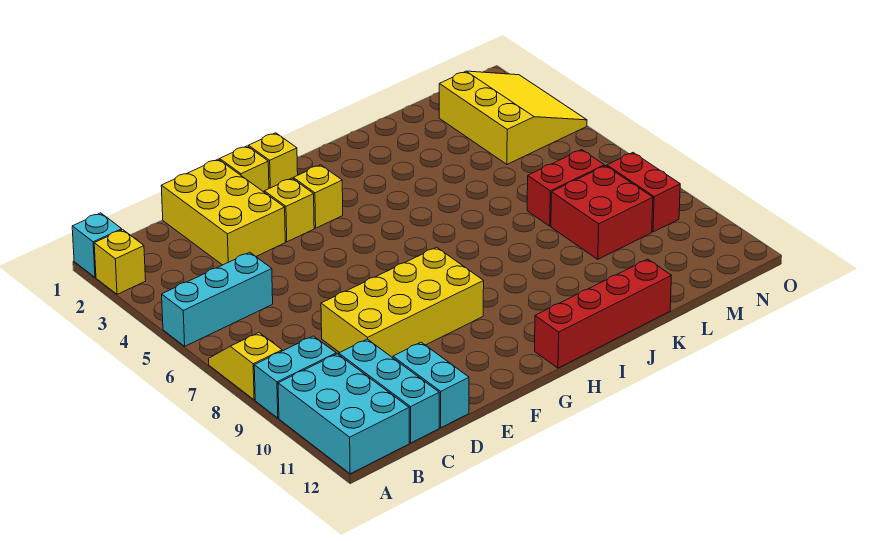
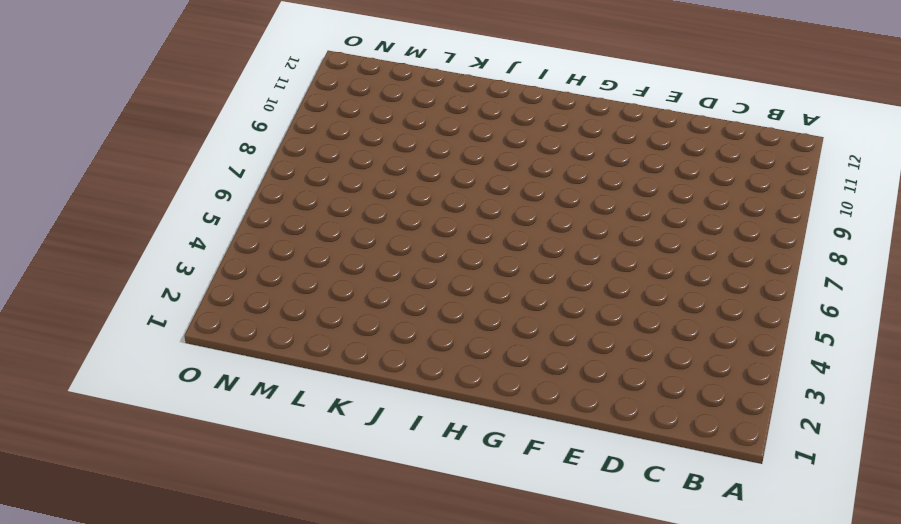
none -> cyan brick A1 level 1
none -> yellow brick A2 level 1
none -> cyan brick A5:C5 level 1

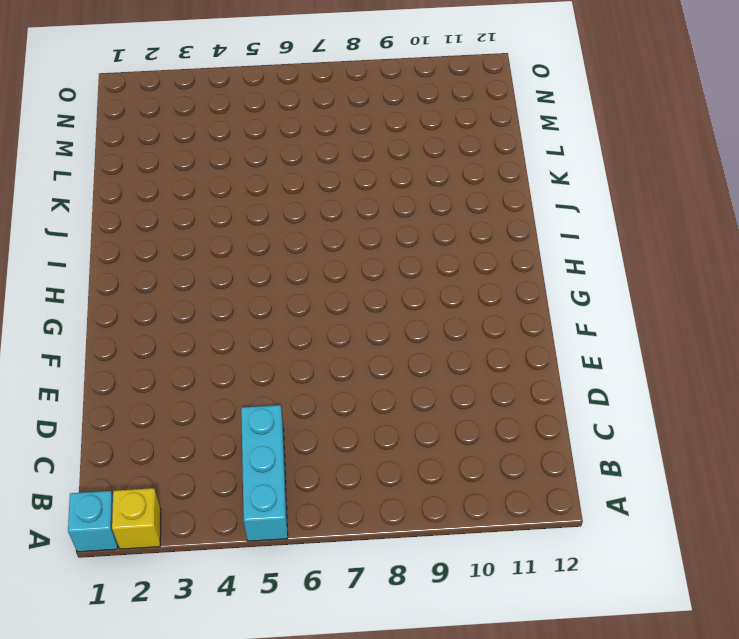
none -> yellow slope A7:A8 level 1 top 8
none -> cyan brick A9:B9 level 1
none -> cyan brick A10:B12 level 1

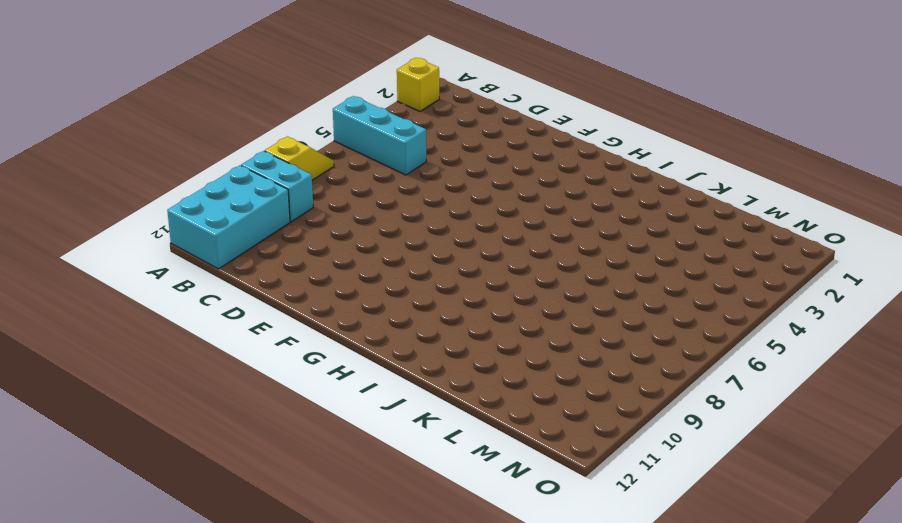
none -> cyan brick A1 level 1
none -> cyan brick C10:C12 level 1
none -> yellow brick D1:E3 level 1

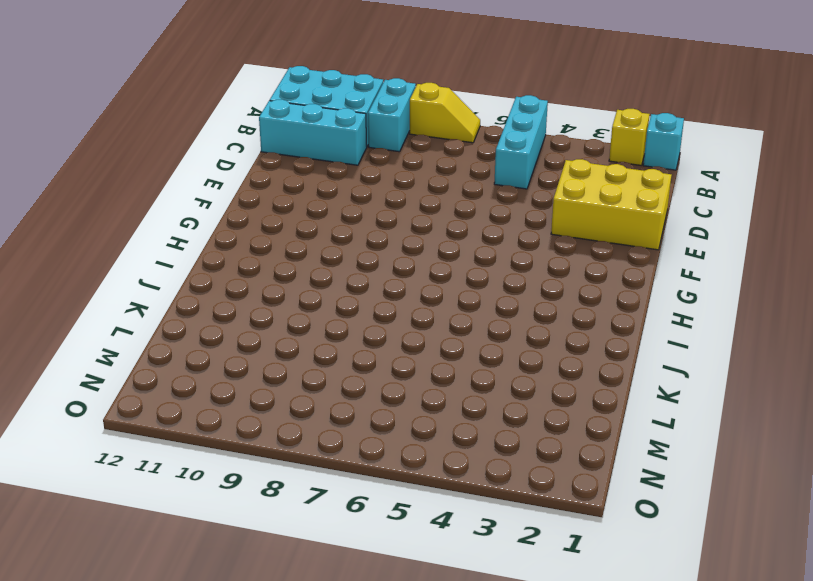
none -> yellow brick D8:G9 level 1
none -> cyan brick D11:D12 level 1
none -> yellow brick F1 level 1

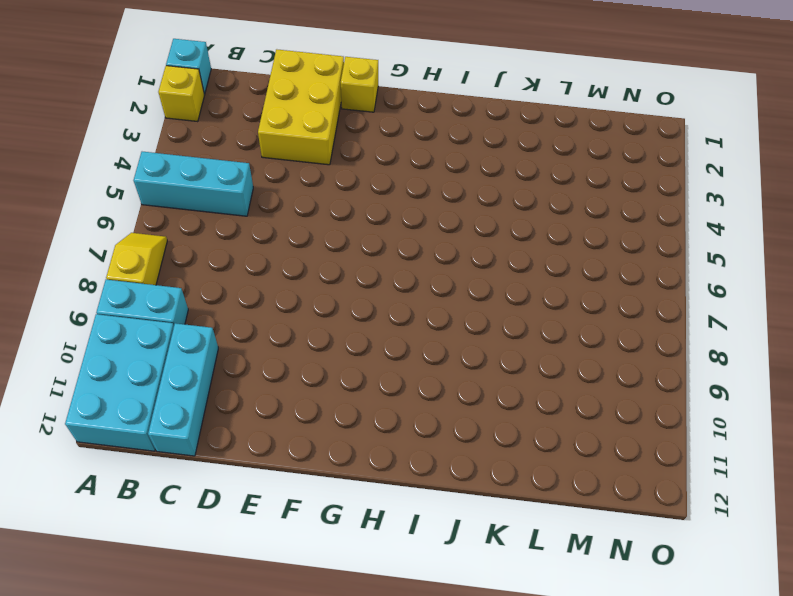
none -> yellow brick D8:G9 level 1
none -> cyan brick D11:D12 level 1
none -> yellow brick F3 level 1

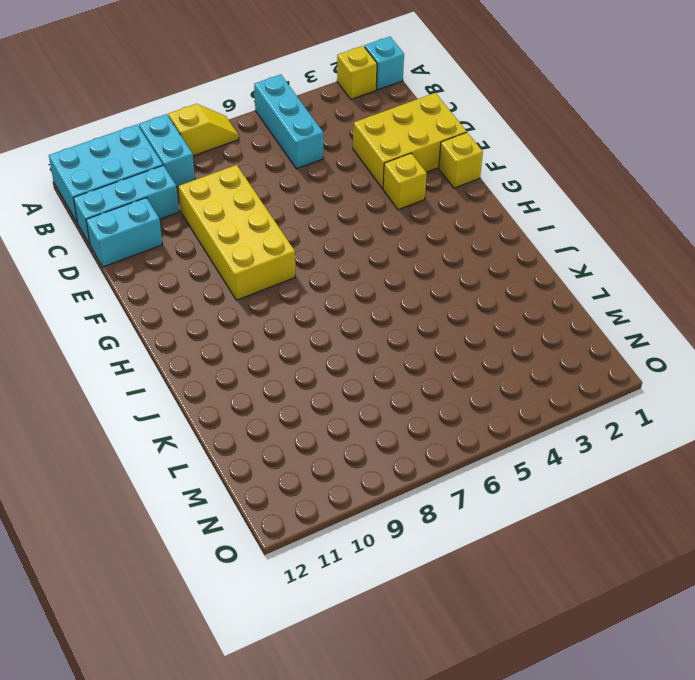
none -> yellow brick G1 level 1
none -> yellow brick G3 level 1
none -> red brick H12:K12 level 1

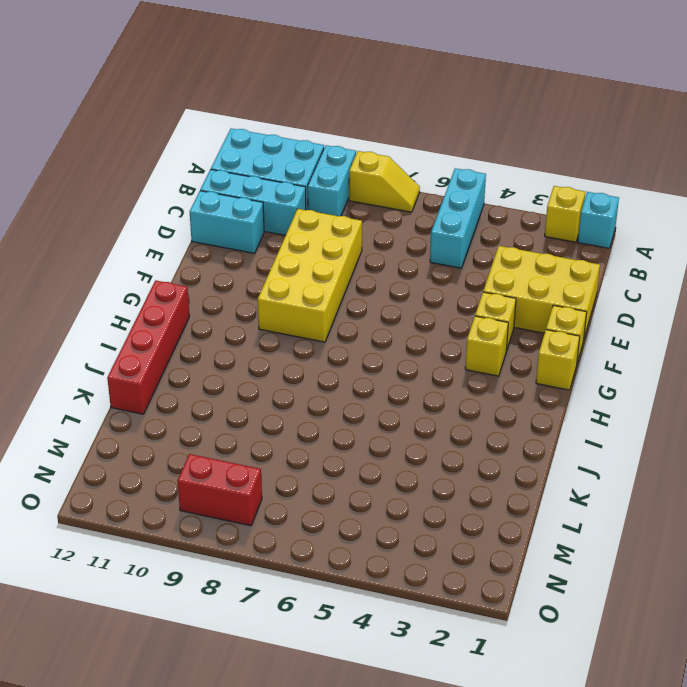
none -> red brick L7:M7 level 1
none -> red brick L8:M9 level 1
none -> yellow slope M2:O4 level 1 top M

